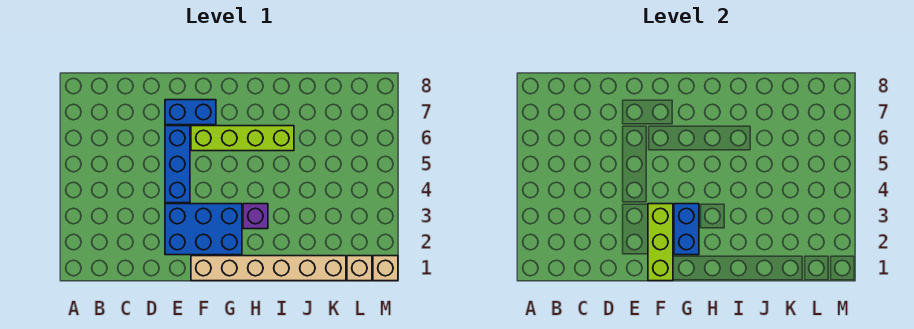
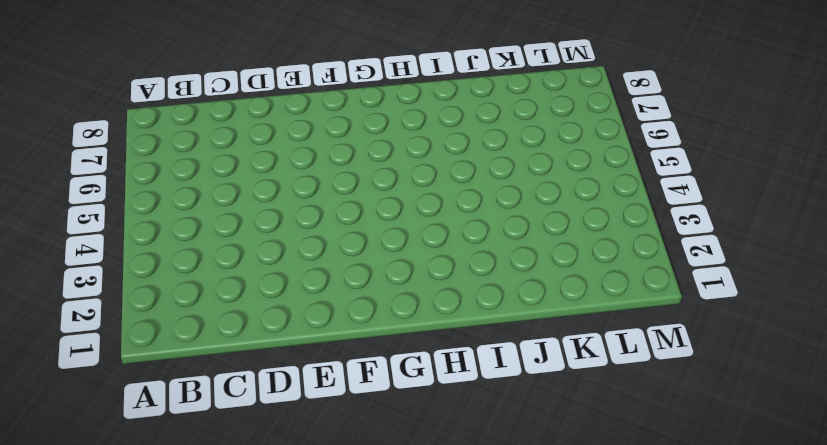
none -> blue brick E2:G3 level 1
none -> blue brick E4:E6 level 1

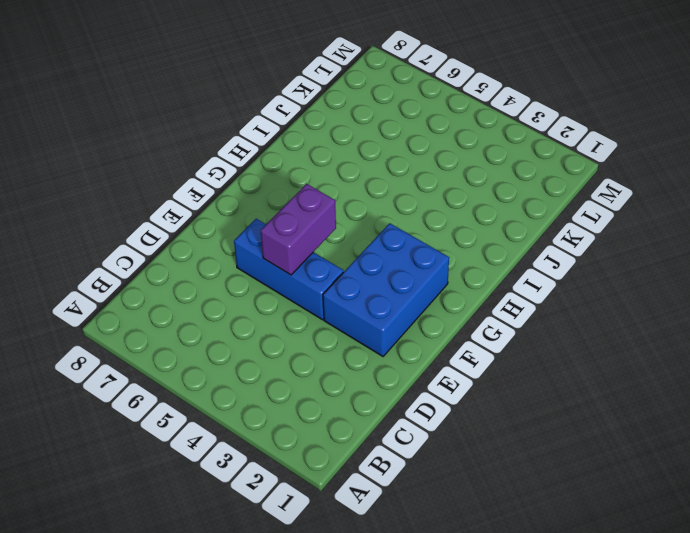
purple brick E5:F5 level 2 -> none
none -> blue brick E7:F7 level 1
none -> tan brick F1:K1 level 1

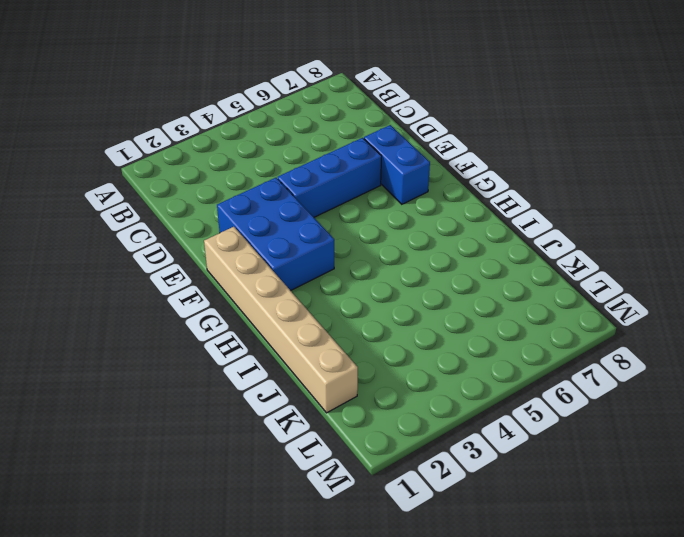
none -> lime brick F6:I6 level 1
none -> purple brick H3 level 1

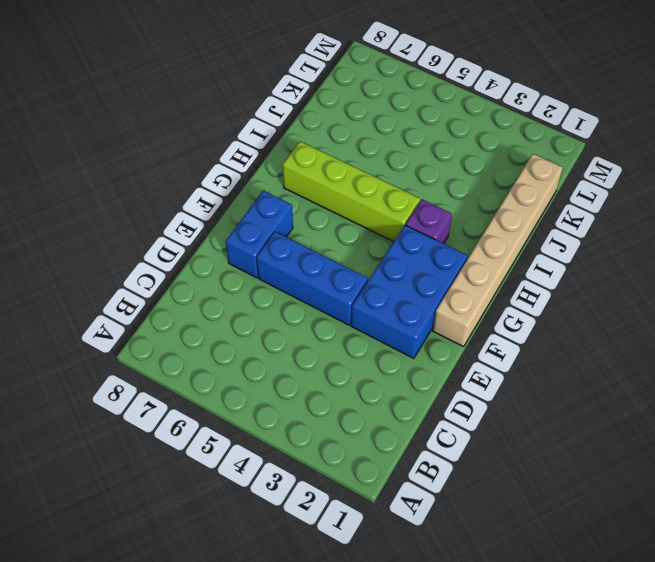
lime brick H4:H7 level 1 -> lime brick F6:I6 level 1
none -> tan brick L1 level 1
none -> tan brick M1 level 1

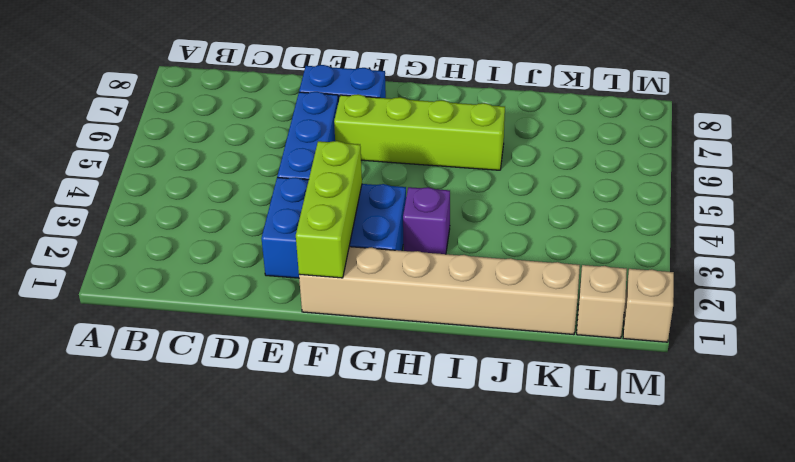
none -> blue brick G2:G3 level 2

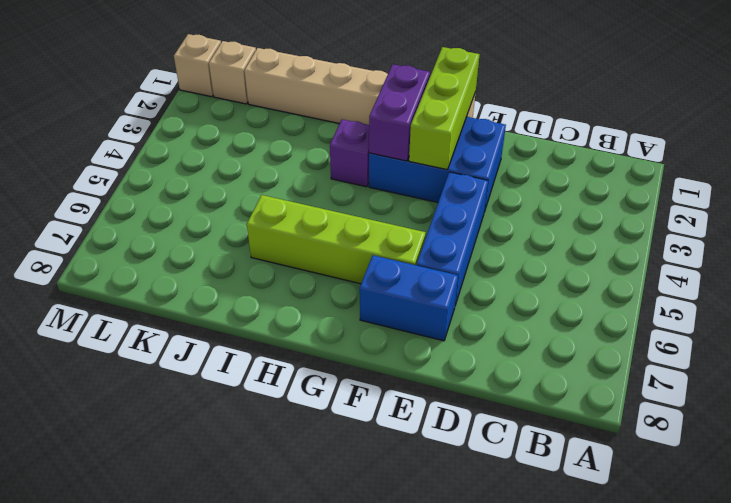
purple brick G2:G3 level 2 -> blue brick G2:G3 level 2

